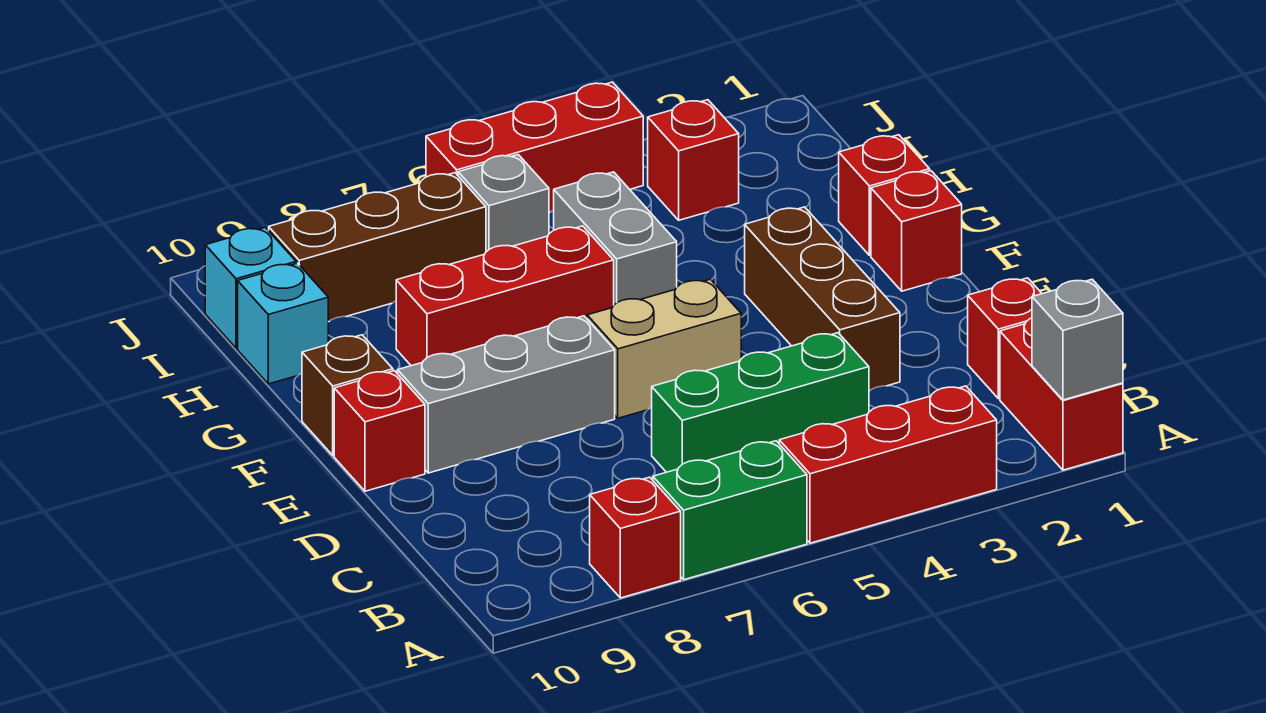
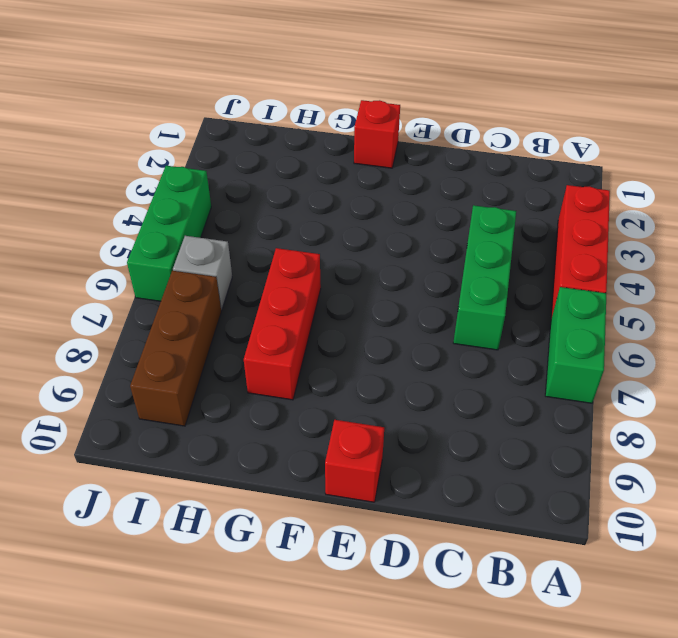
green brick J4:J6 level 1 -> red brick J4:J6 level 1
none -> red brick A1:B1 level 1
none -> red brick A8 level 1
none -> red brick C1 level 1

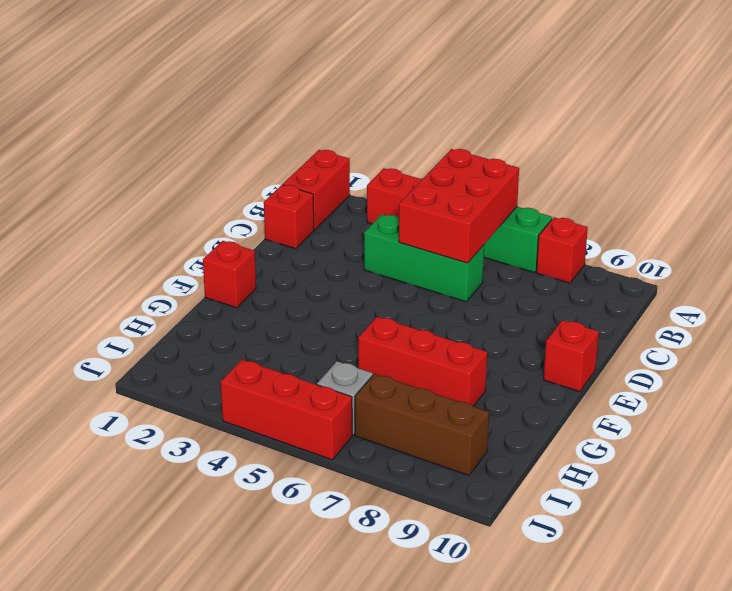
red brick A5:C6 level 2 -> none
none -> brown brick D3:F3 level 1
none -> tan brick E5:E6 level 1
none -> grey brick E7:E9 level 1

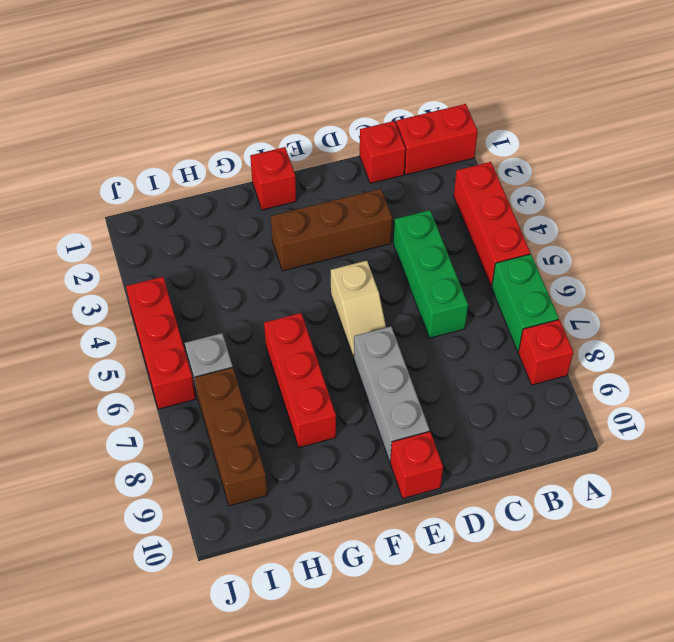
tan slope E5:E6 level 1 top 5 -> tan brick E5:E6 level 1
none -> brown brick F10 level 1
none -> red brick G1 level 1
none -> grey brick G5:H5 level 1

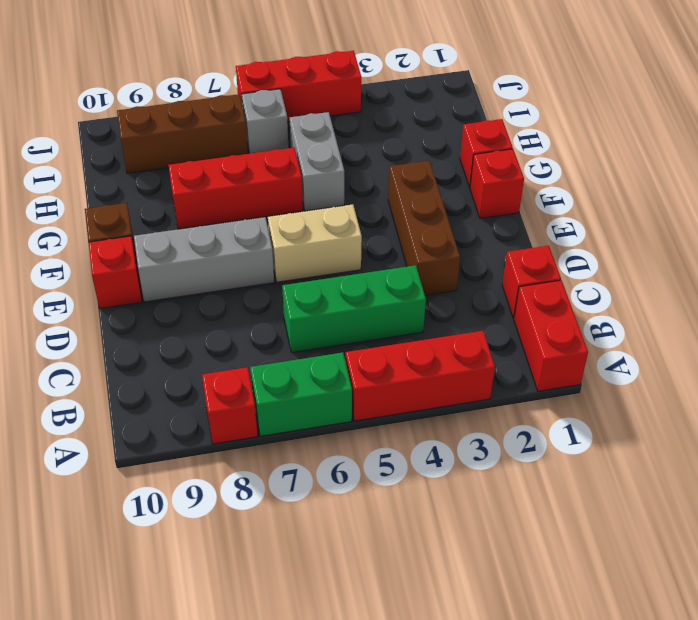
none -> cyan brick H10 level 1
none -> red brick I3 level 1
none -> cyan brick I10 level 1

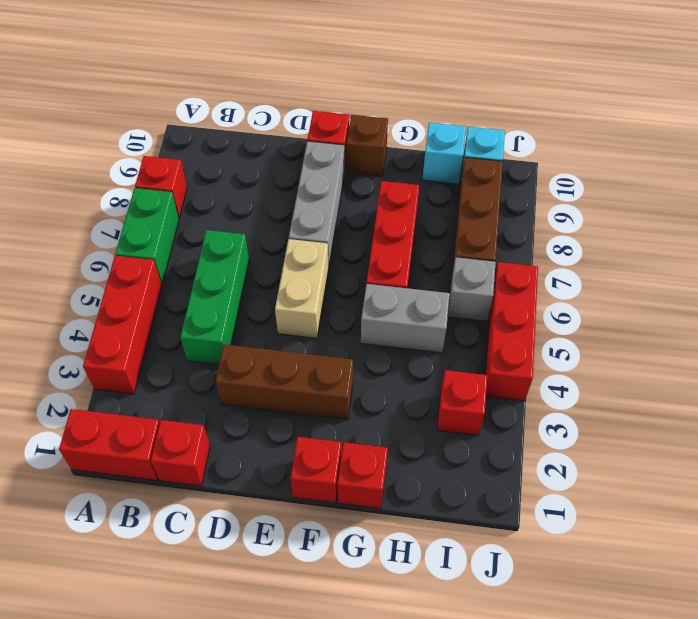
none -> grey brick A1 level 2

